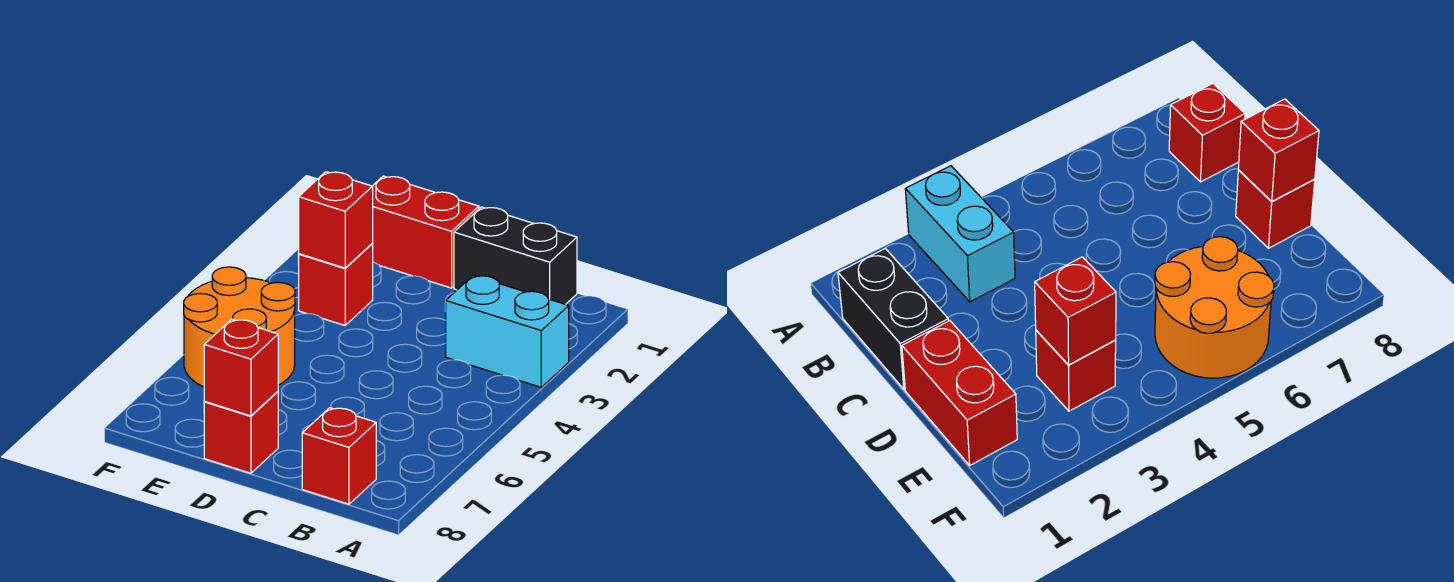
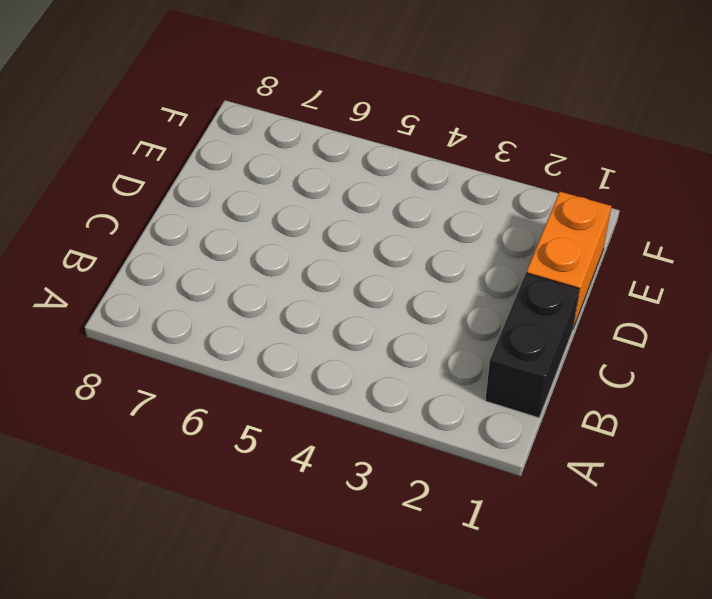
orange brick D1:E1 level 1 -> red brick D1:E1 level 1
none -> cyan brick A3:B3 level 1
none -> red brick B8 level 1

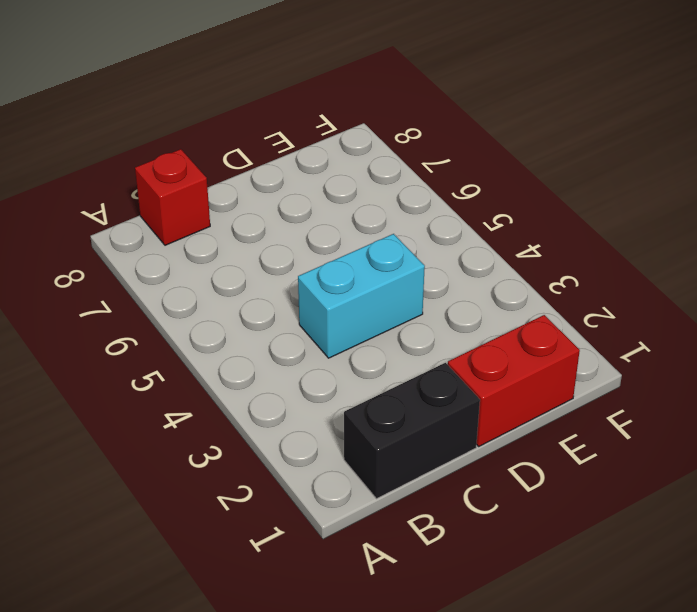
cyan brick C4:D4 level 1 -> cyan brick A3:B3 level 1
none -> red brick D8 level 1
none -> red brick E3 level 1

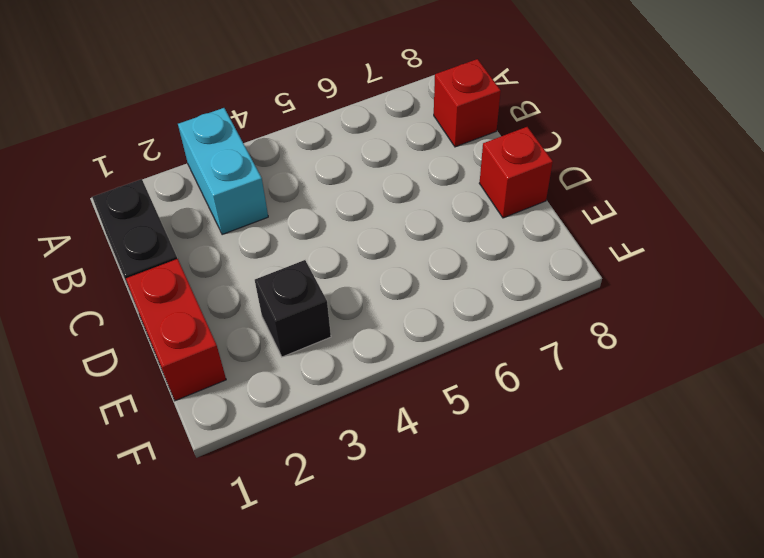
black brick E3 level 1 -> red brick E3 level 1
none -> orange round brick E5:F6 level 1
none -> red brick D8 level 2

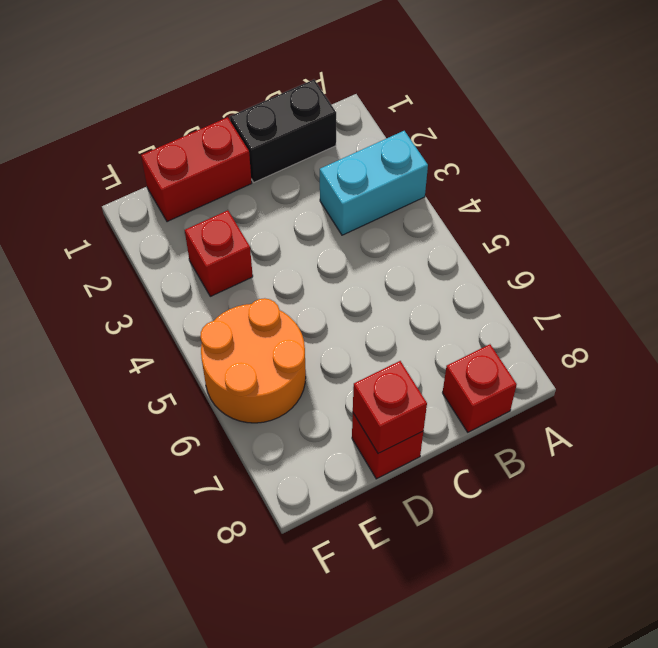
none -> red brick E3 level 2

